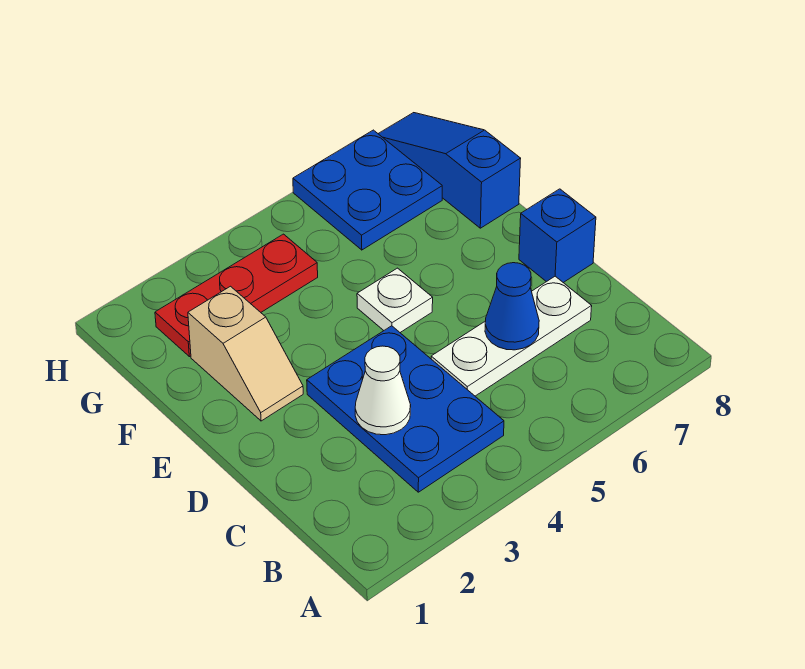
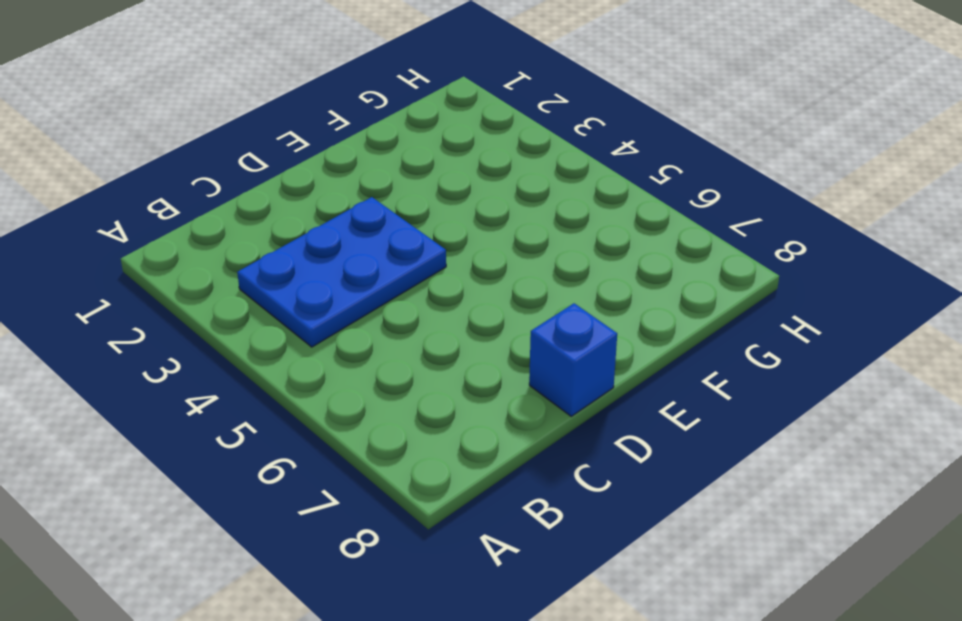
none -> white plate C5:C7 level 1
none -> tan slope E2:F2 level 1 top F

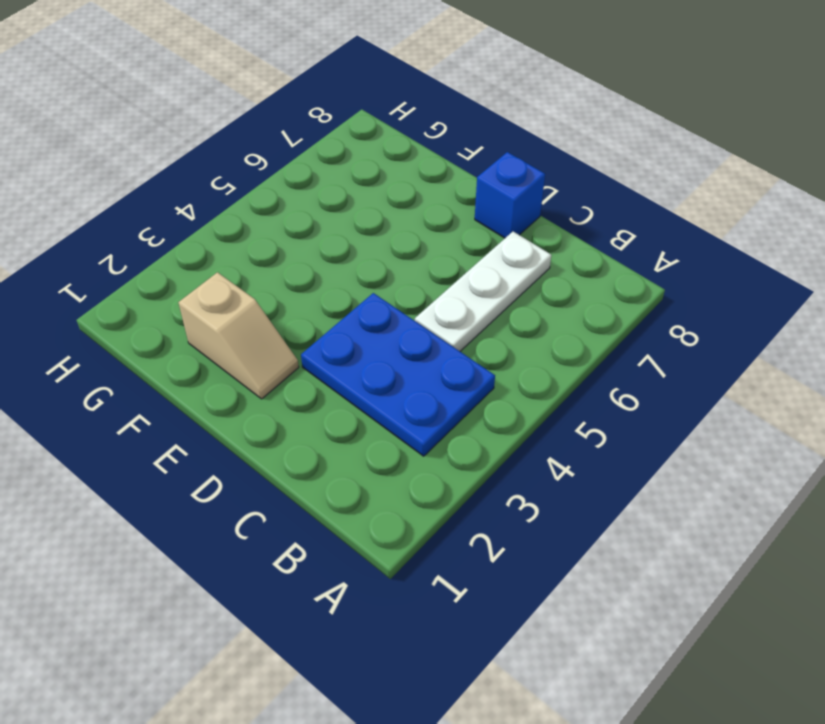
none -> white plate E5 level 1
none -> blue slope F8:H8 level 1 top F

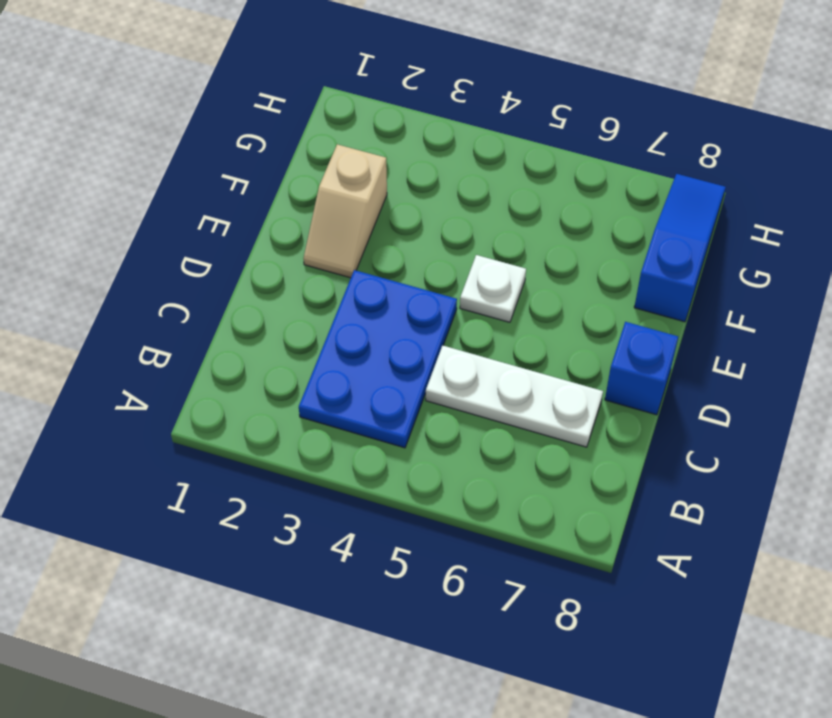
none -> red plate G2:G4 level 1
none -> blue plate G6:H7 level 1

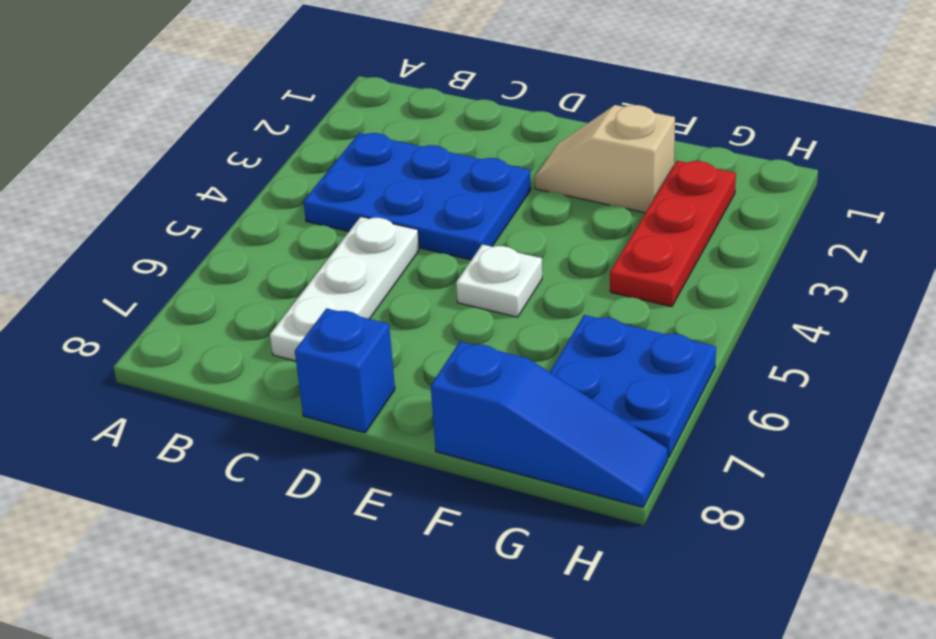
none -> white cone C3 level 2
none -> blue cone C6 level 2

